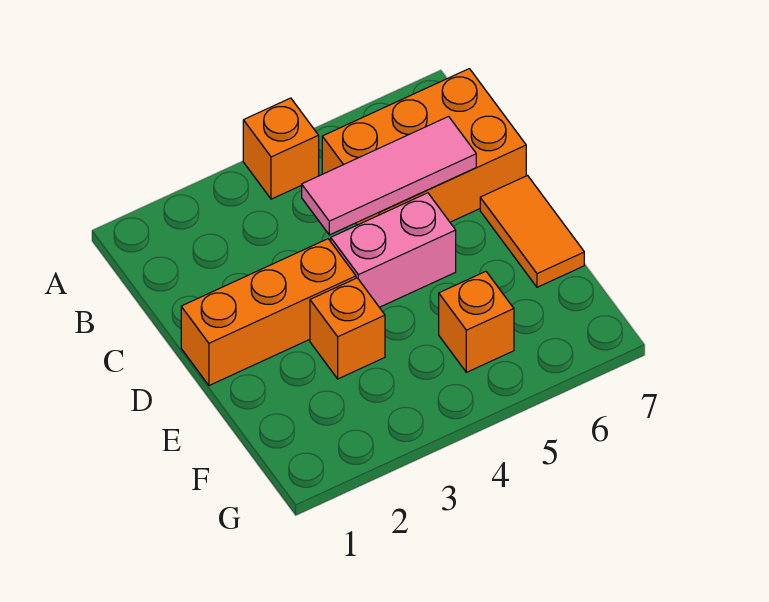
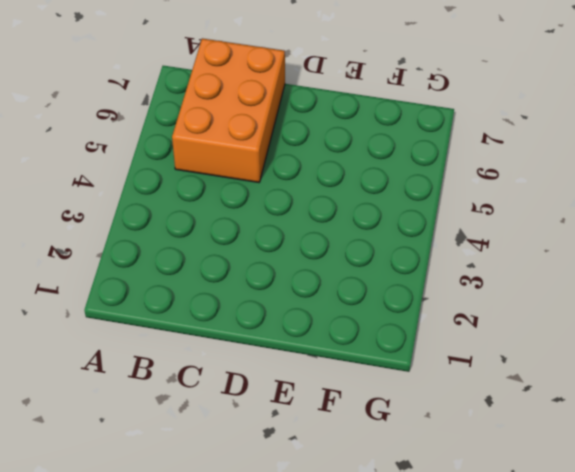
none -> orange brick A4 level 1
none -> orange brick D1:D3 level 1

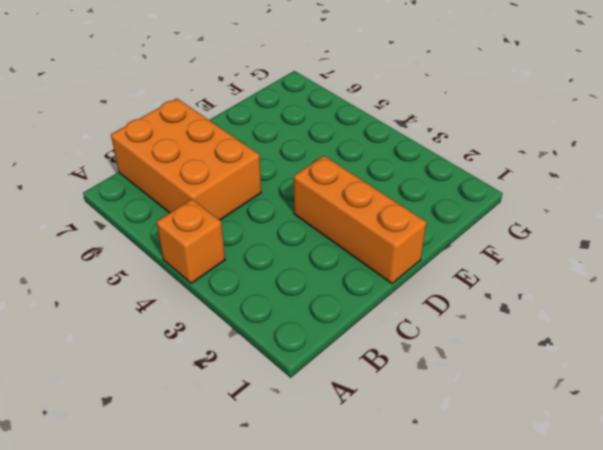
none -> pink brick D4:D5 level 1
none -> orange tile D7:E7 level 1

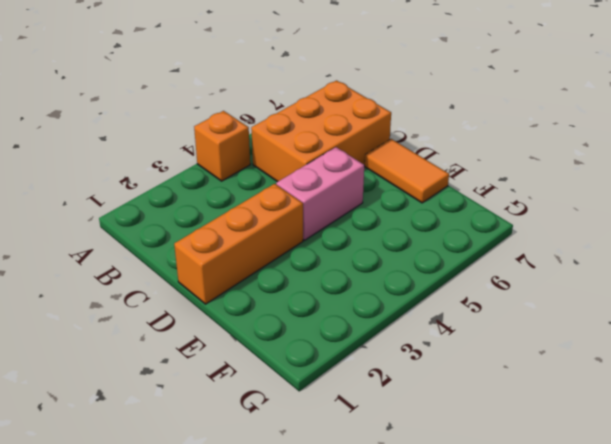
none -> orange brick E3 level 1
none -> orange brick F5 level 1

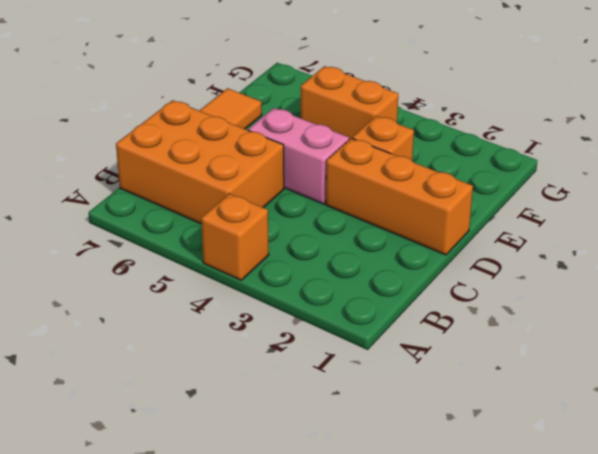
orange brick F4:F5 level 1 -> orange brick F5 level 1
none -> pink tile C4:C6 level 2

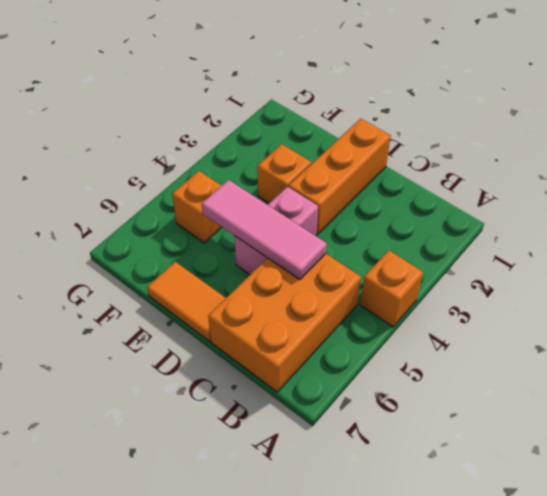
pink tile C5:E5 level 2 -> pink tile C4:C6 level 2

